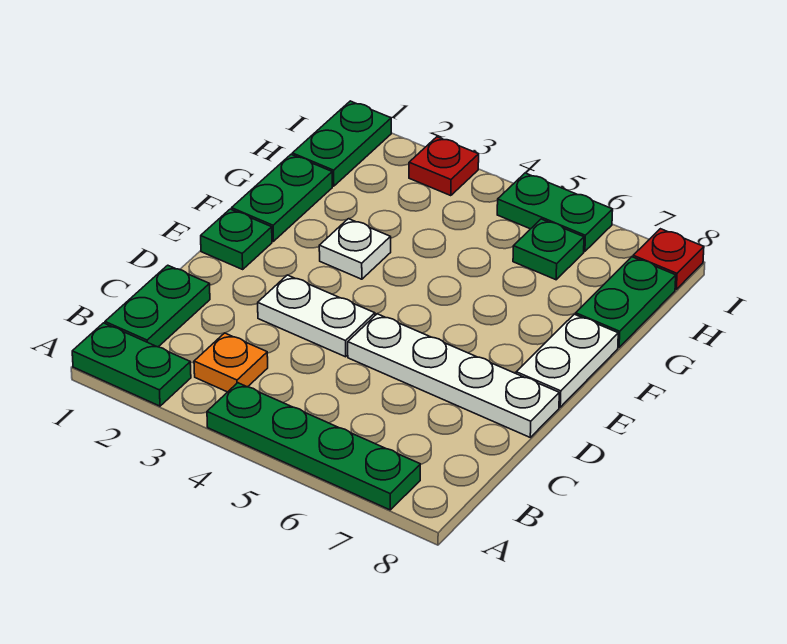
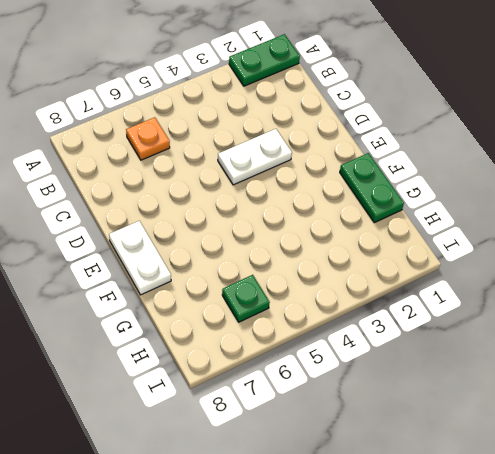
orange plate B6 level 1 -> orange plate B3 level 1
none -> green plate A4:A7 level 1
none -> green plate B1:C1 level 1
none -> white plate D5:D8 level 1

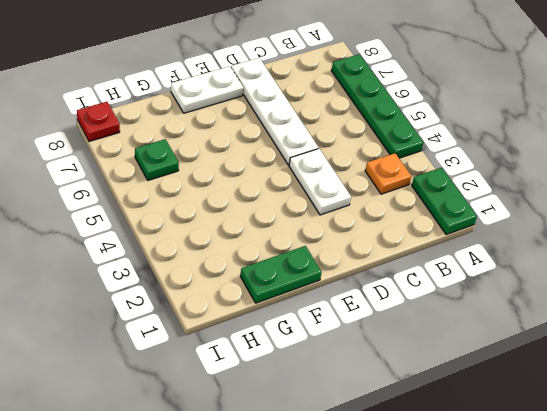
none -> green plate B1:C1 level 1
none -> green plate E1 level 1
none -> white plate F3 level 1

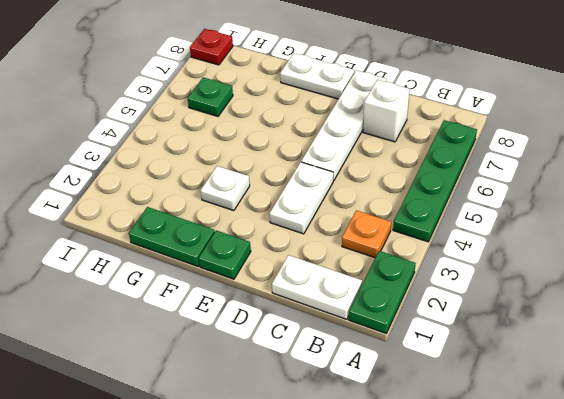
white plate B1:C1 level 1 -> green plate B1:C1 level 1
white brick C7 level 1 -> none
none -> green plate G8:H8 level 1
none -> green plate H1:I1 level 1
none -> red plate I3 level 1

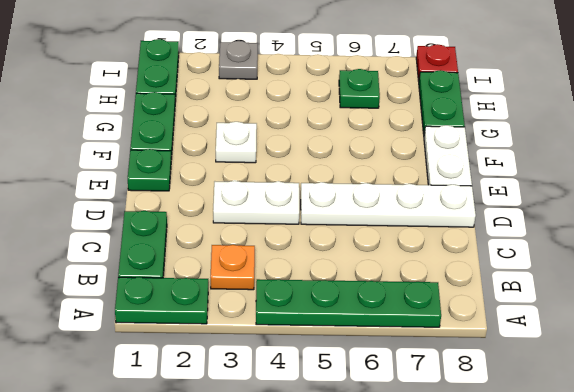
grey plate I3 level 1 -> red plate I3 level 1
none -> green plate I5:I6 level 1

